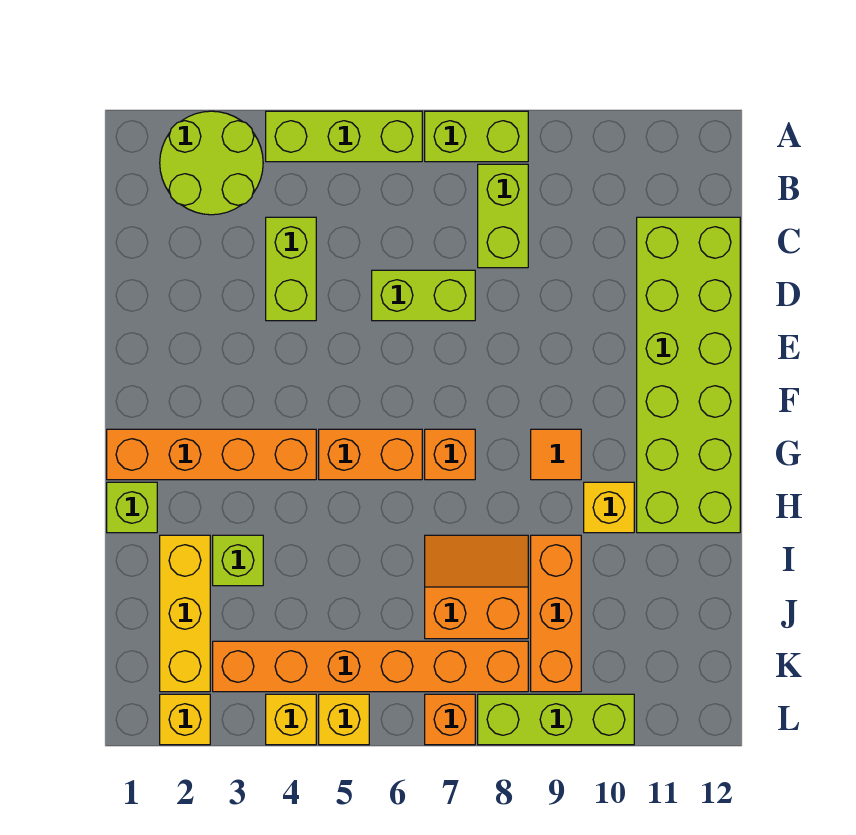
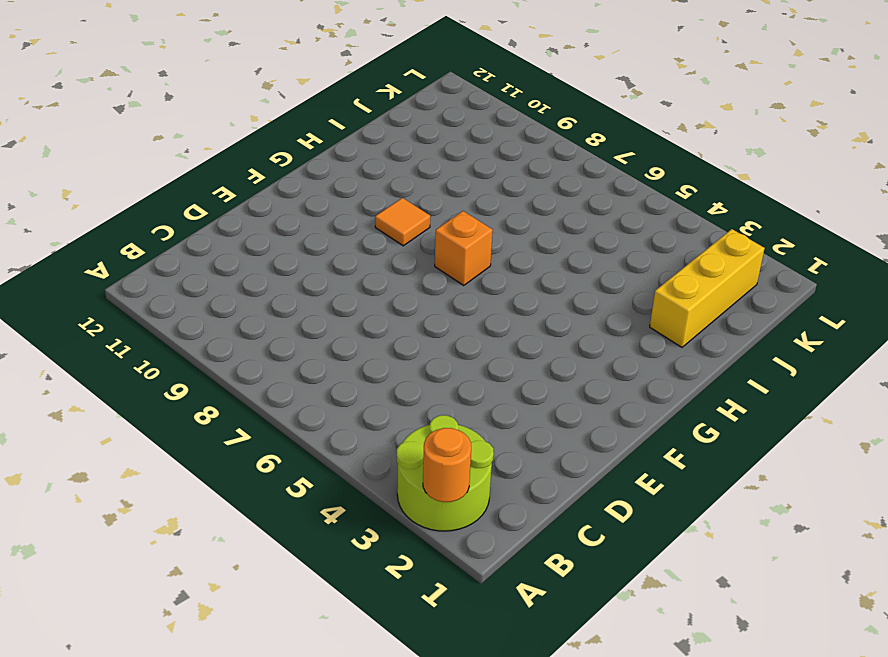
orange round brick A2 level 2 -> none
none -> lime brick A4:A6 level 1
none -> lime brick A7:A8 level 1
none -> lime brick B8:C8 level 1

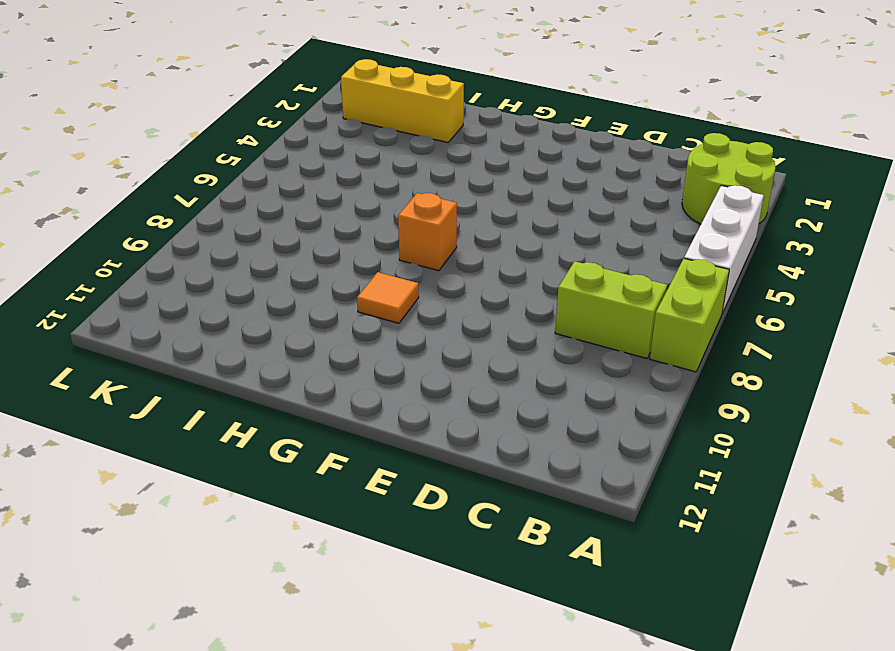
white brick A4:A6 level 1 -> lime brick A4:A6 level 1
none -> lime brick C4:D4 level 1
none -> lime brick C11:H12 level 1
none -> lime brick D6:D7 level 1

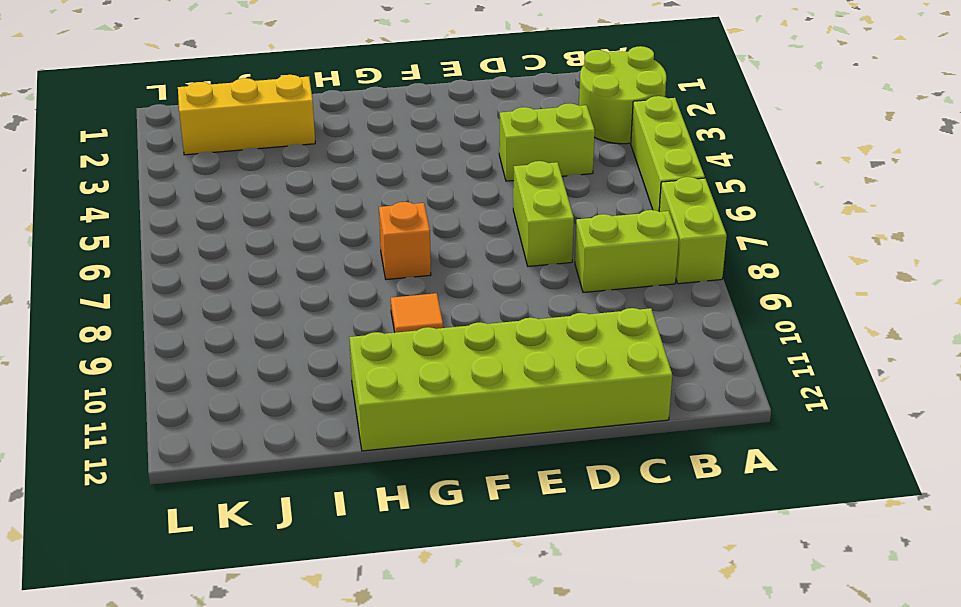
none -> orange brick G1:G4 level 1
none -> orange brick G5:G6 level 1
none -> lime brick H1 level 1

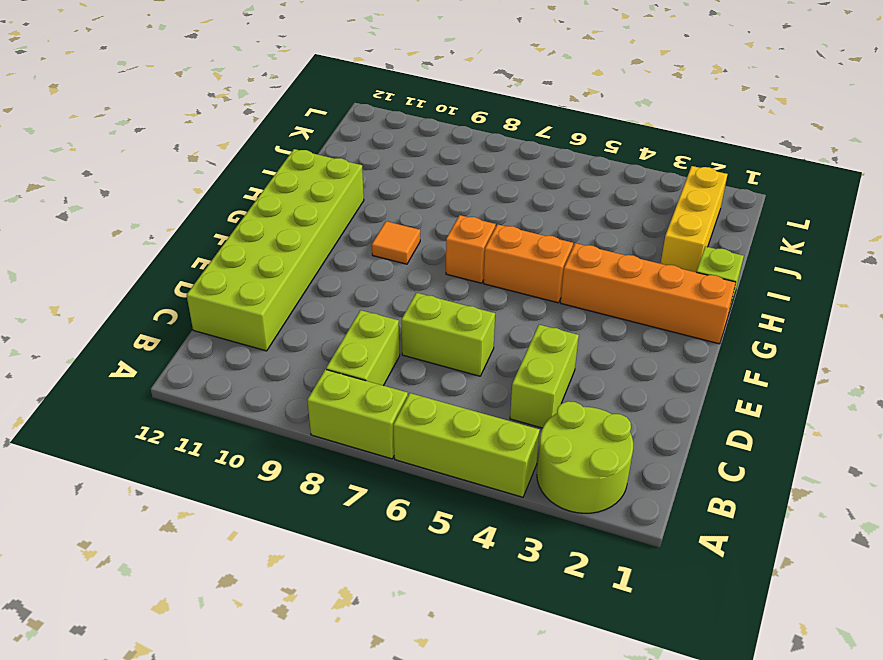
none -> yellow brick H10 level 1
none -> lime brick I3 level 1
none -> orange slope I7:J8 level 1 top J

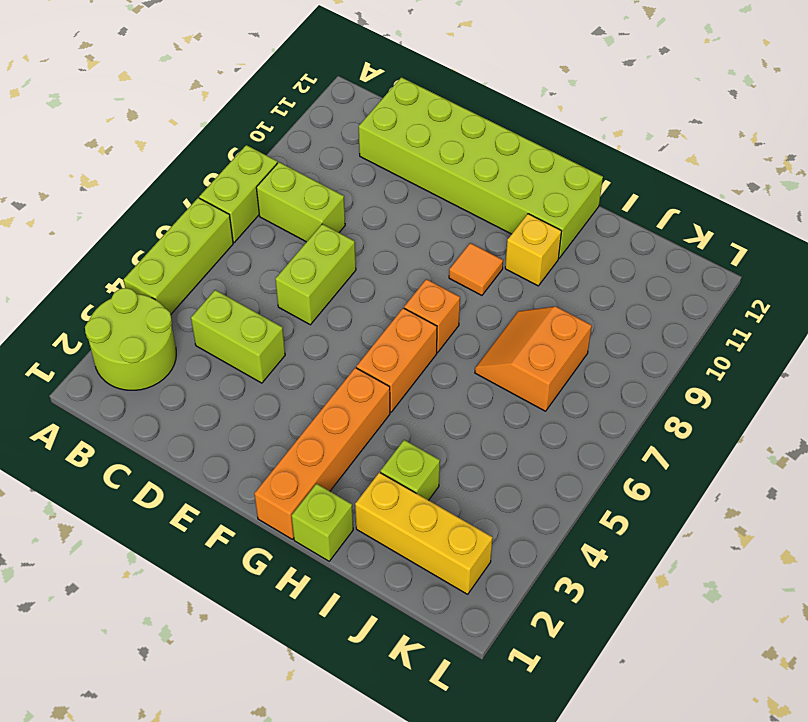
none -> orange brick I9:K9 level 1
none -> orange brick K3:K8 level 1
none -> yellow brick L2 level 1

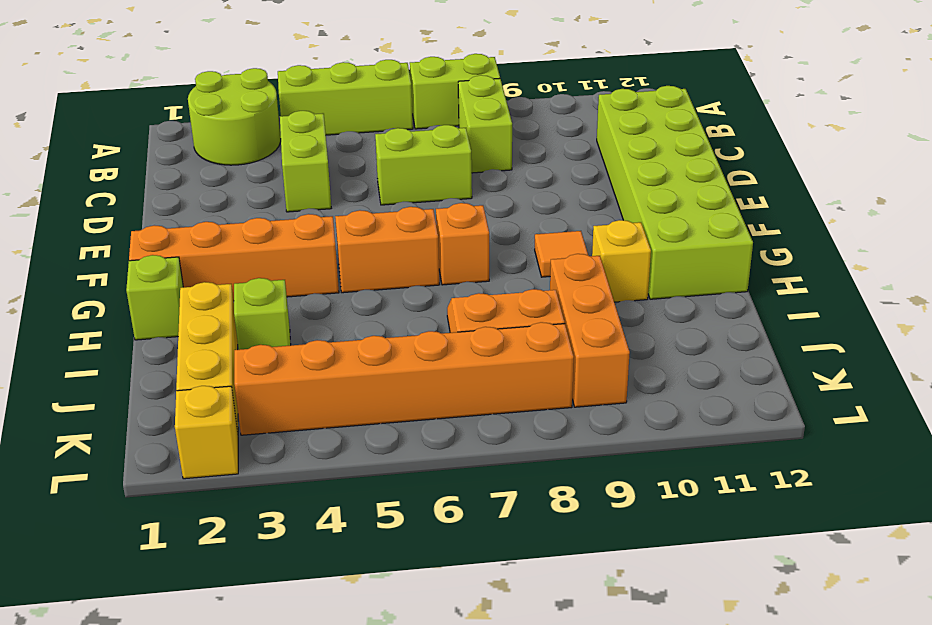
none -> yellow brick L4 level 1
none -> yellow brick L5 level 1
none -> orange brick L7 level 1

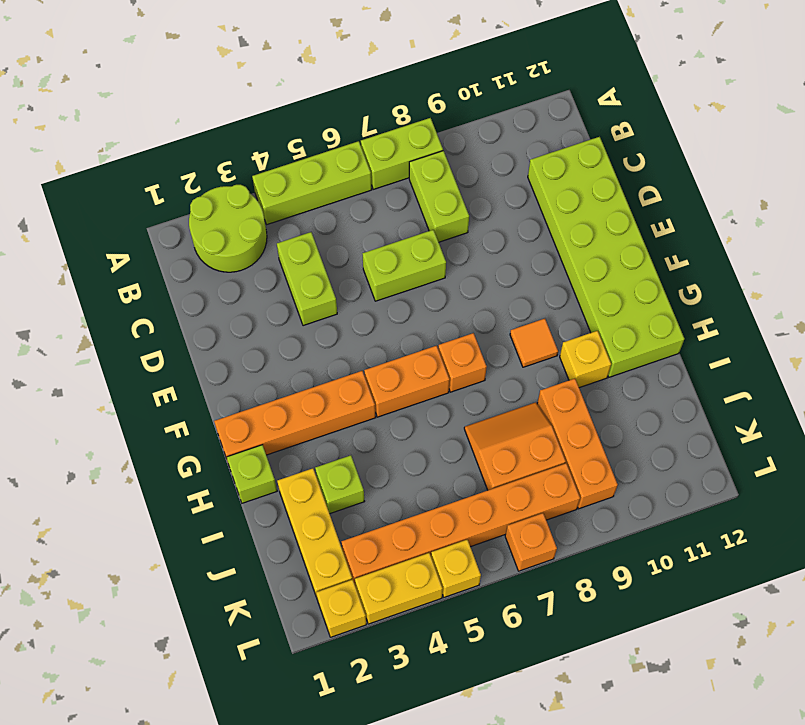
yellow brick L3:L4 level 1 -> yellow brick L4 level 1
none -> lime brick L8:L10 level 1

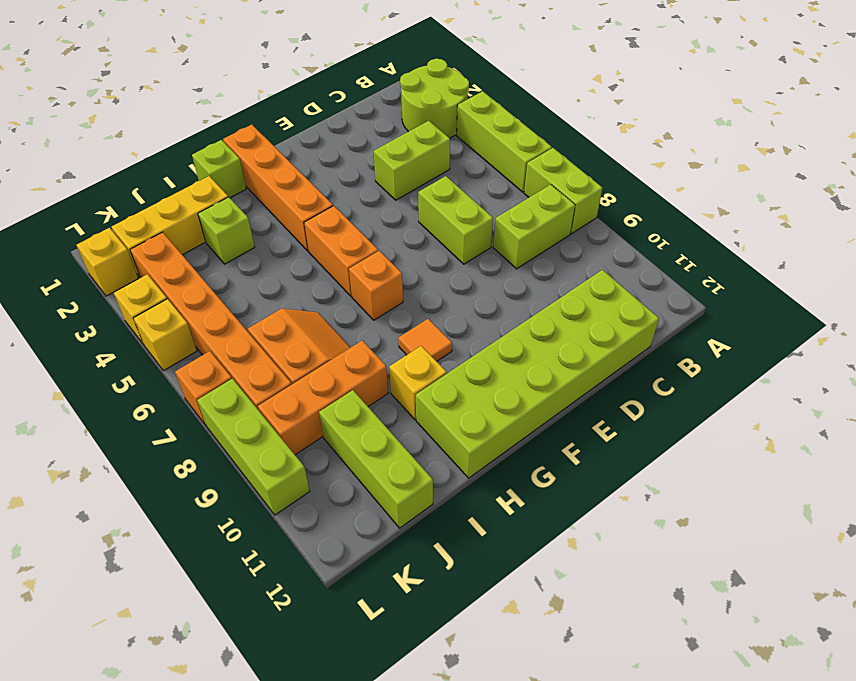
lime brick J10:J12 level 1 -> none

